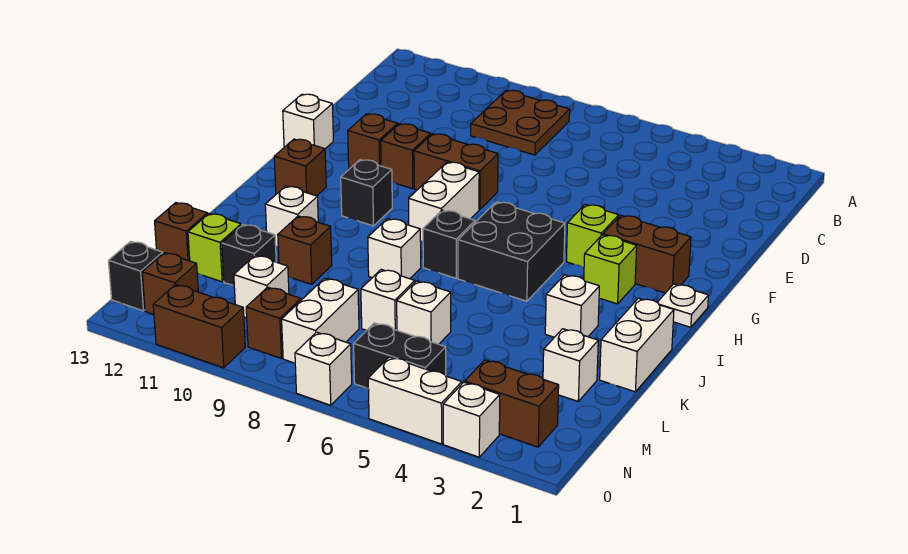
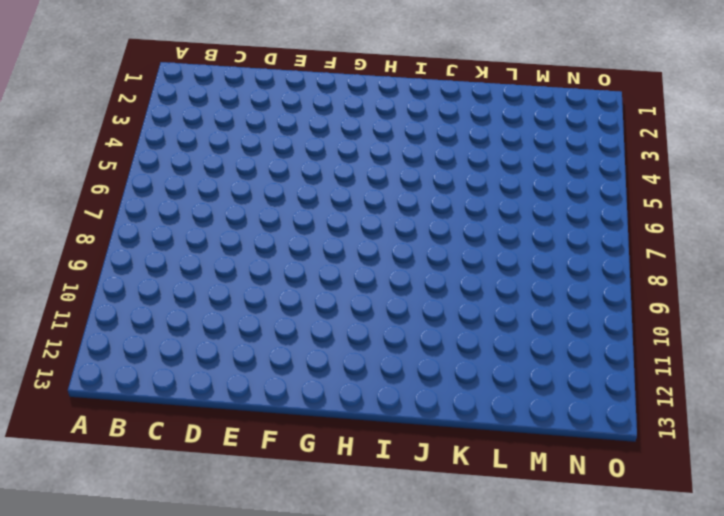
none -> brown plate B8:C9 level 1
none -> brown brick F8:F9 level 1
none -> brown brick F10 level 1
none -> brown brick F11 level 1

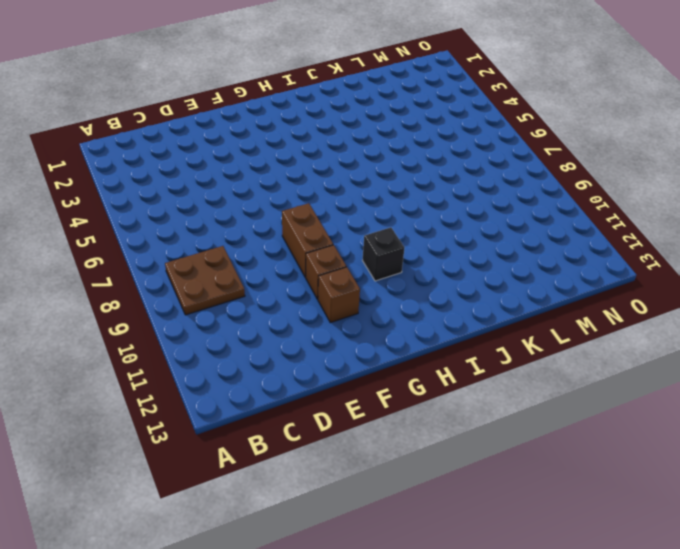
none -> white brick F13 level 1
none -> brown brick G2:G3 level 1
none -> lime brick G4 level 1
none -> white brick G8:H8 level 1

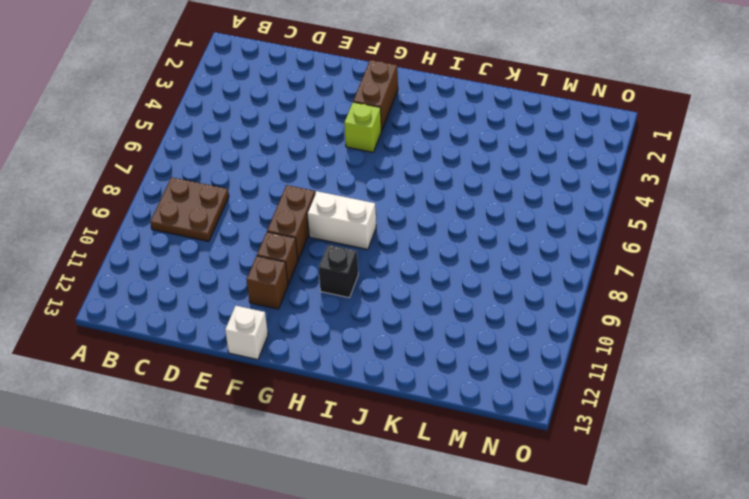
none -> white plate H1 level 1
none -> lime brick H3 level 1
none -> black brick H5:I6 level 1
none -> brown brick H12 level 1

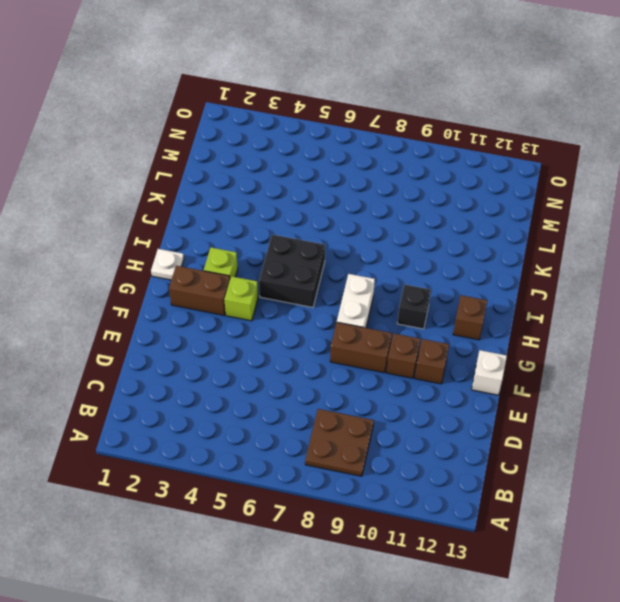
none -> black brick I7 level 1
none -> white brick J1:K1 level 1
none -> white brick J3 level 1
none -> white brick J8 level 1

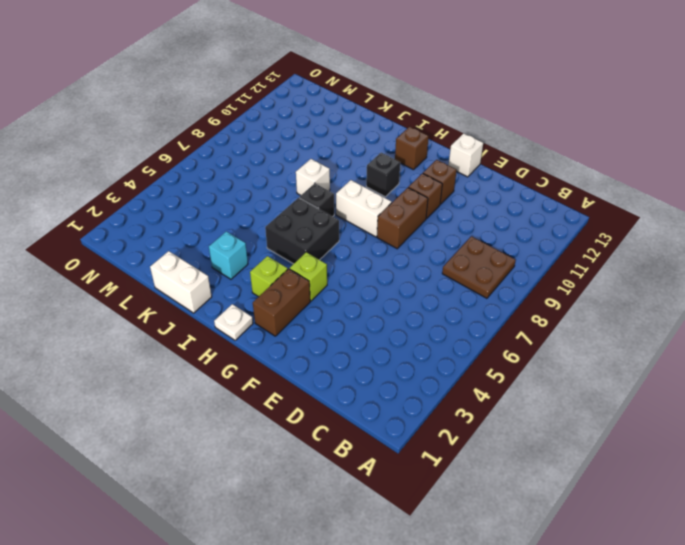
cyan brick J3 level 1 -> white brick J3 level 1
none -> white brick J11 level 1
none -> brown brick K10 level 1
none -> white brick L2 level 1
none -> white brick L6 level 1

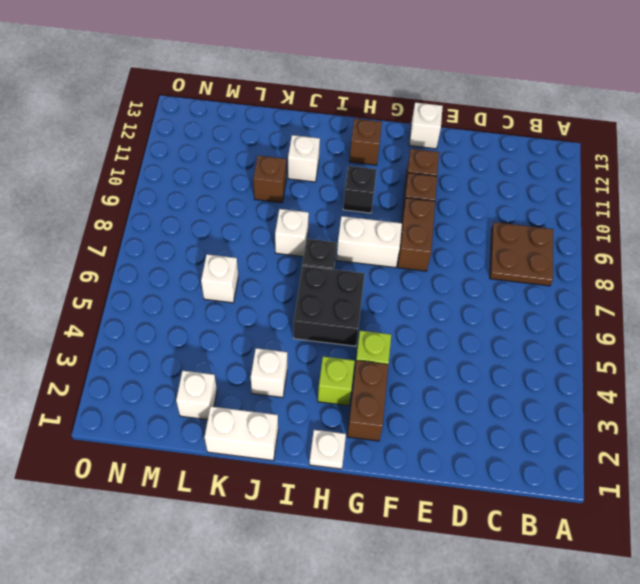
none -> white brick L7 level 1
none -> black brick L11 level 1
none -> lime brick L12 level 1
none -> brown brick L13 level 1

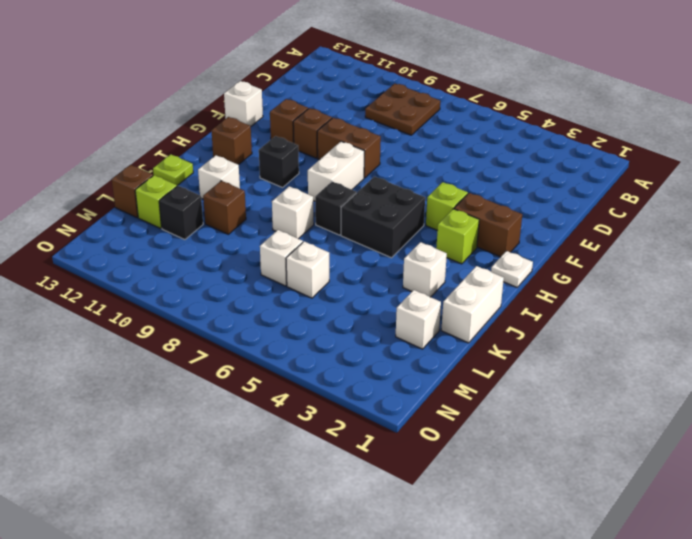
lime plate J13 level 1 -> none
none -> white brick M8:N8 level 1
none -> white brick M10 level 1
none -> brown brick N2:N3 level 1
none -> black brick N5:N6 level 1

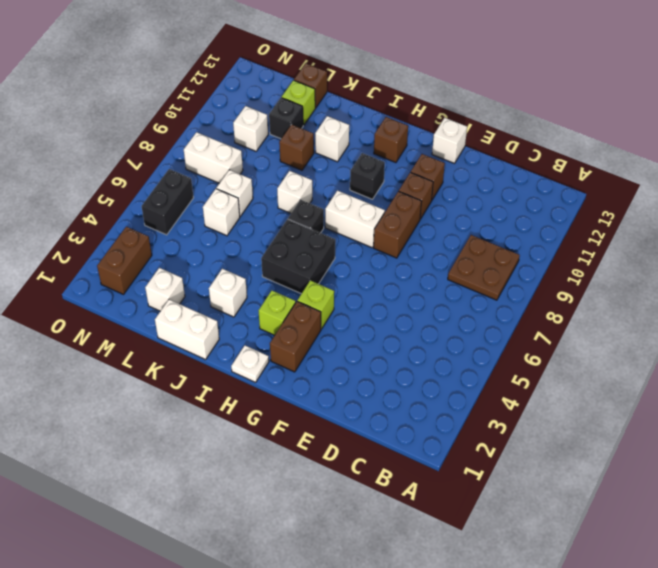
none -> brown brick N9 level 1
none -> brown brick N12 level 1
none -> black brick N13 level 1
none -> white brick O3 level 1

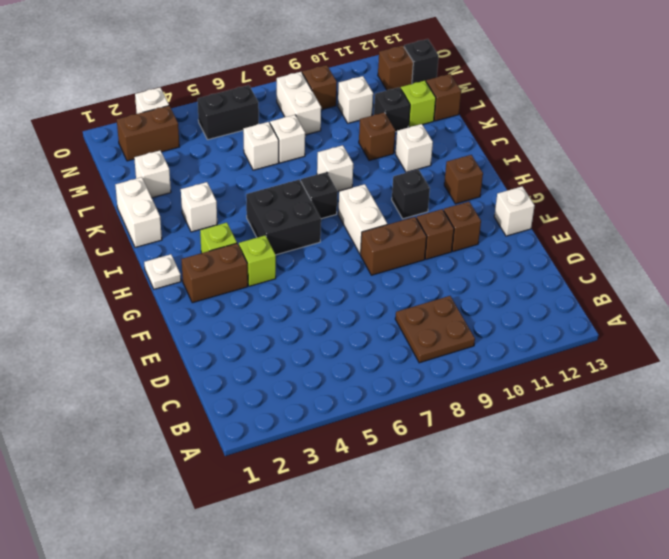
none -> white brick O4:O5 level 1
none -> white brick O7 level 1
none -> brown brick O10:O11 level 1

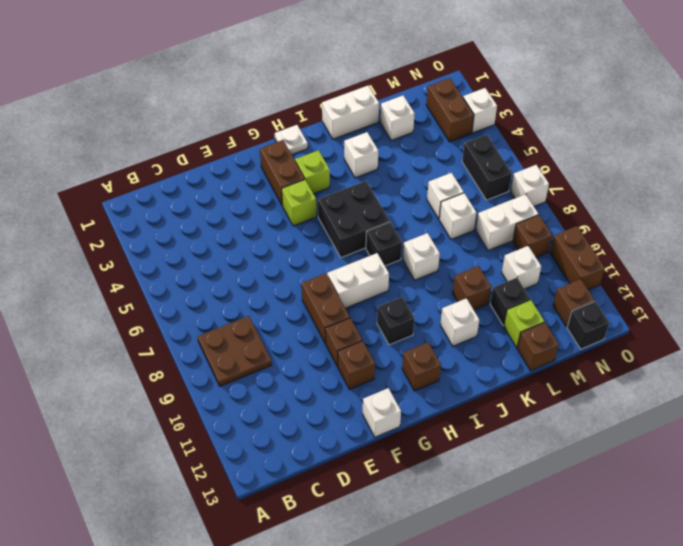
none -> white brick O4:O5 level 1

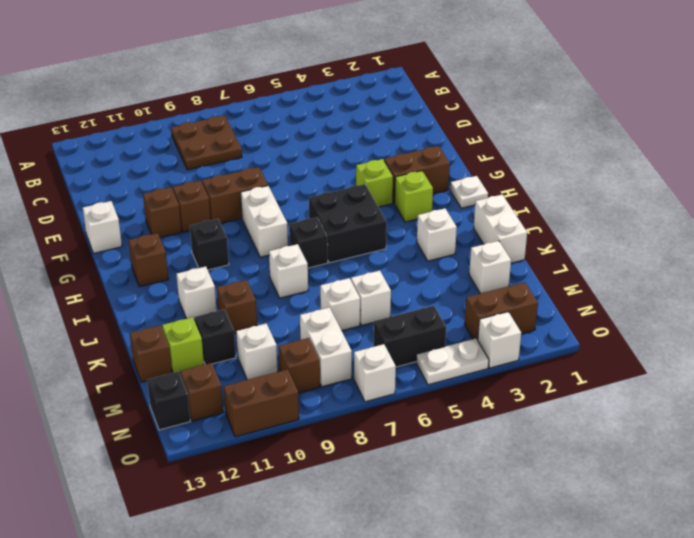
white plate O4:O5 level 1 -> white brick O4:O5 level 1

